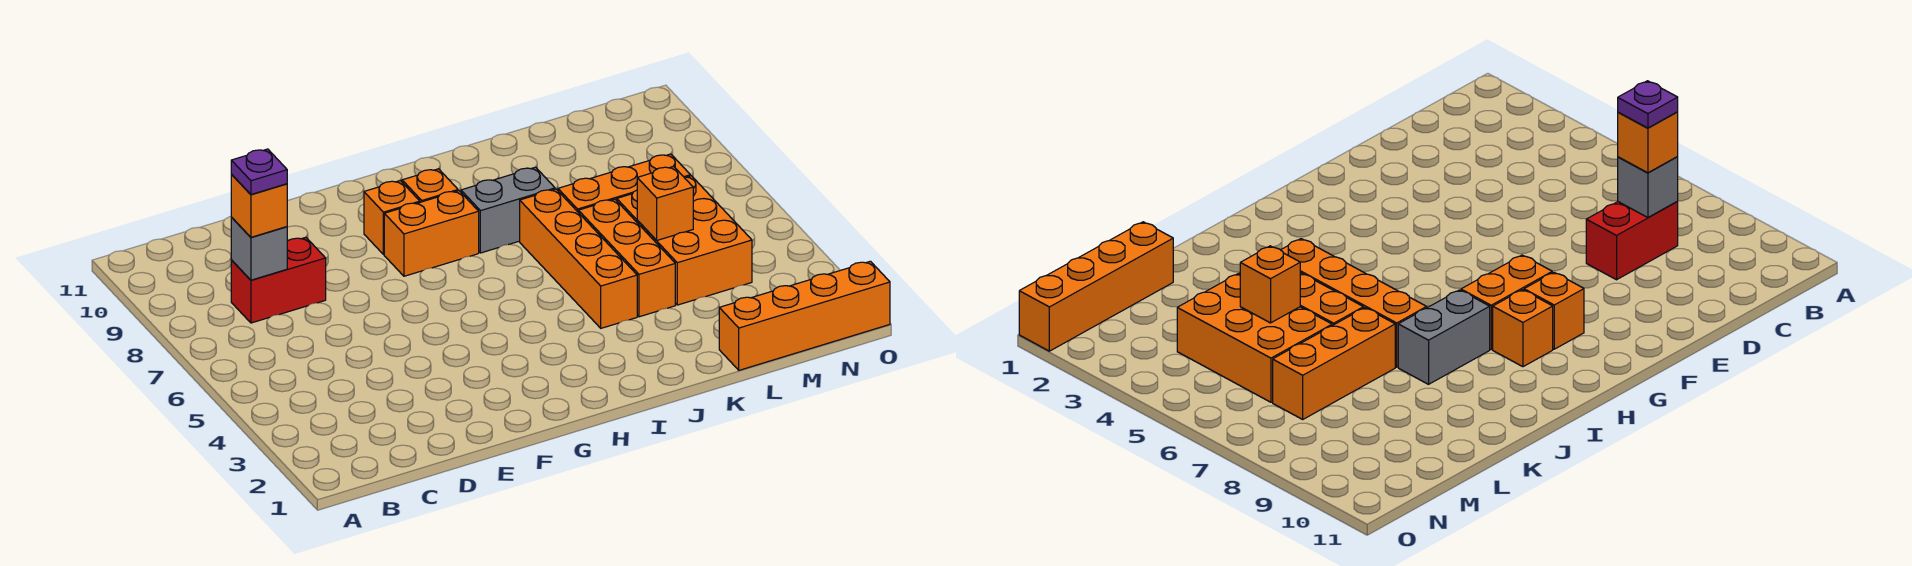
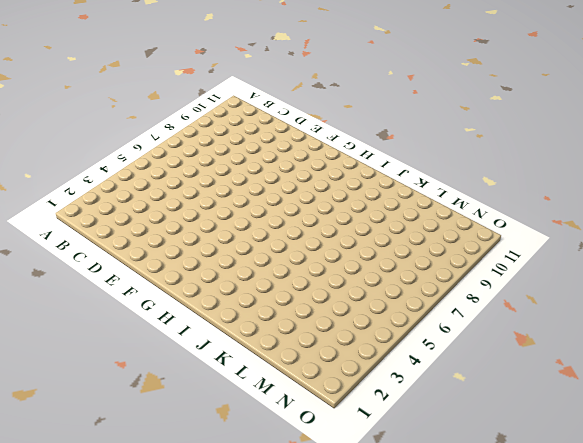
none -> red brick C8:D8 level 1
none -> orange brick G8:H8 level 1
none -> orange brick G9 level 1

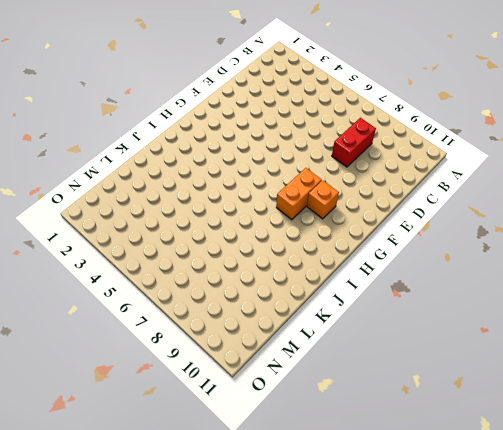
none -> orange brick H9 level 1
none -> grey brick I8:J8 level 1
none -> orange brick J4:J7 level 1

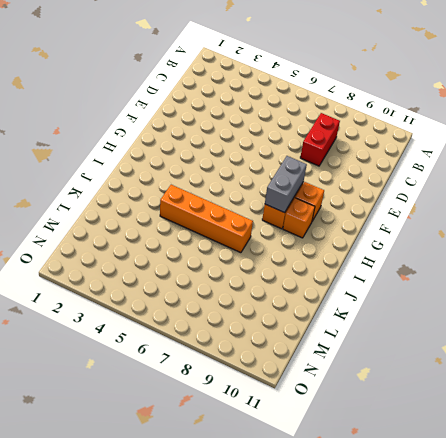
grey brick G8:H8 level 2 -> grey brick I8:J8 level 1
none -> orange brick K4:K6 level 1
none -> orange brick K7:M7 level 1
none -> orange brick L1:O1 level 1

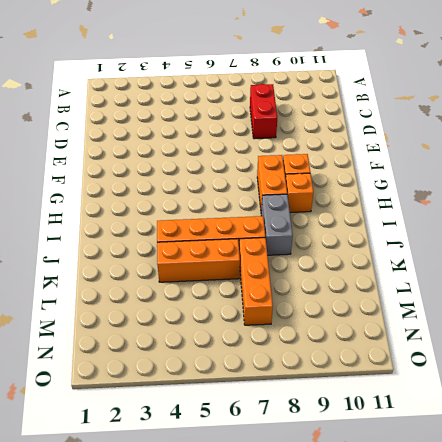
none -> orange brick L1:O1 level 1
none -> orange brick L4:M6 level 1
none -> grey brick C8 level 2

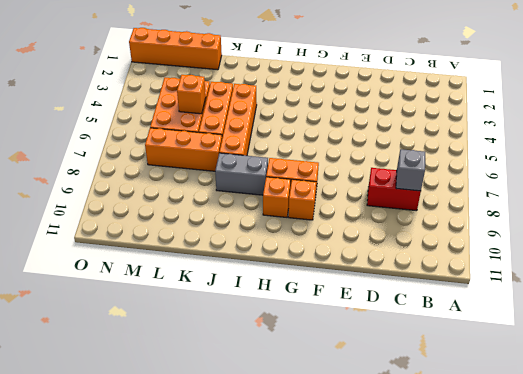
none -> orange brick C8 level 3
none -> purple plate C8 level 4

